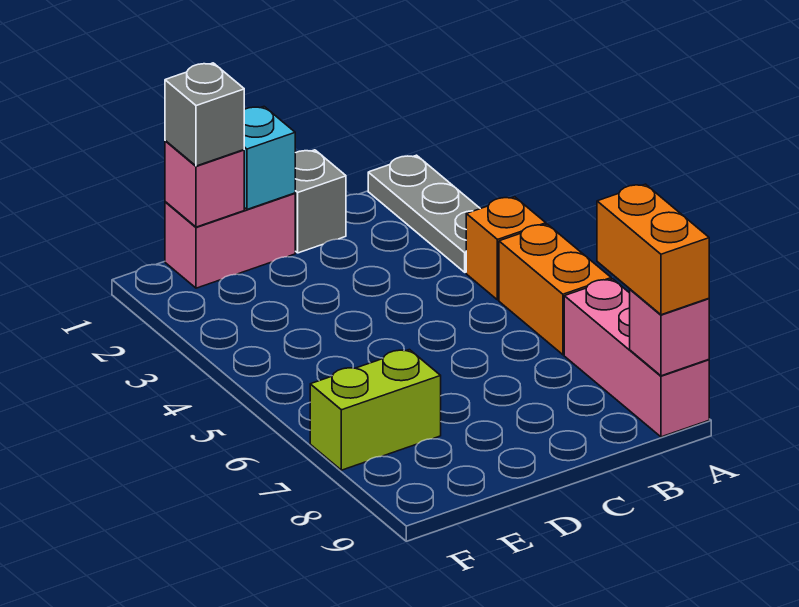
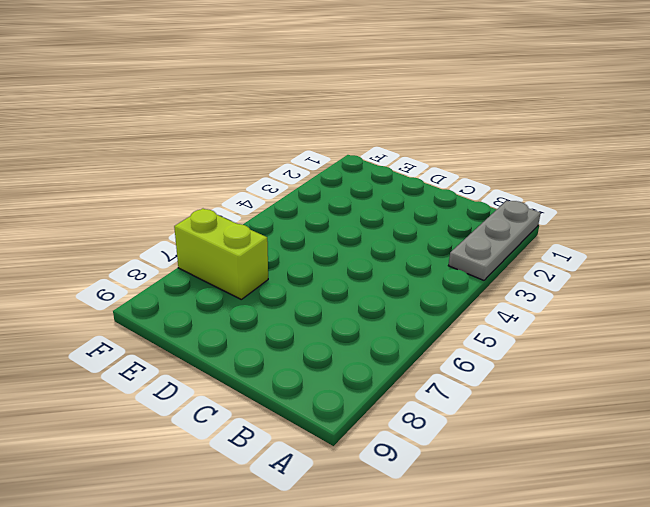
none -> orange brick A4 level 1
none -> orange brick A5:A6 level 1
none -> pink brick A7:A9 level 1

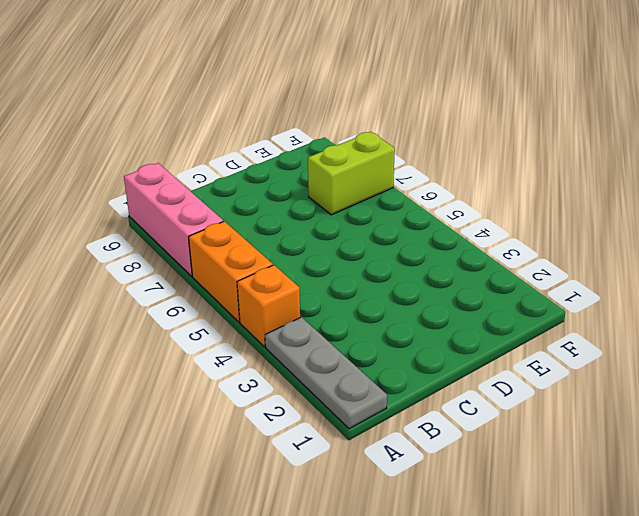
none -> grey brick C1 level 1
none -> pink brick D1:E1 level 1
none -> pink brick A9 level 2

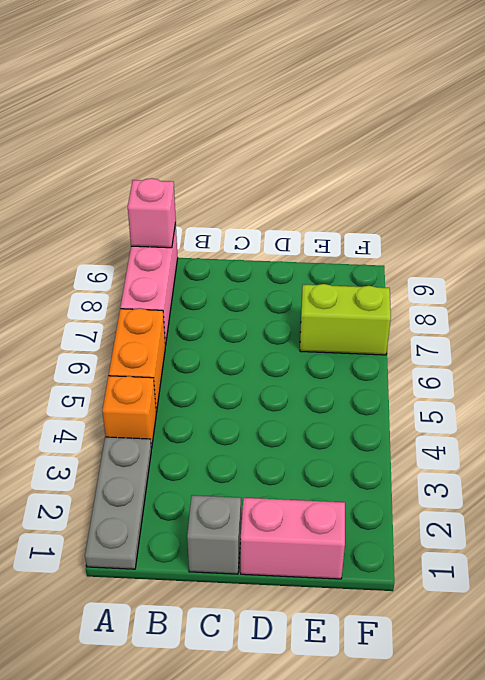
none -> cyan brick D1 level 2
none -> pink brick E1 level 2
none -> orange brick A8:A9 level 3

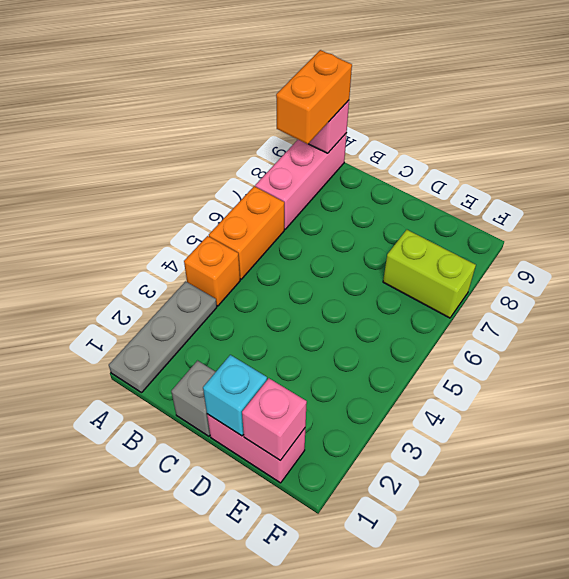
none -> grey brick E1 level 3

